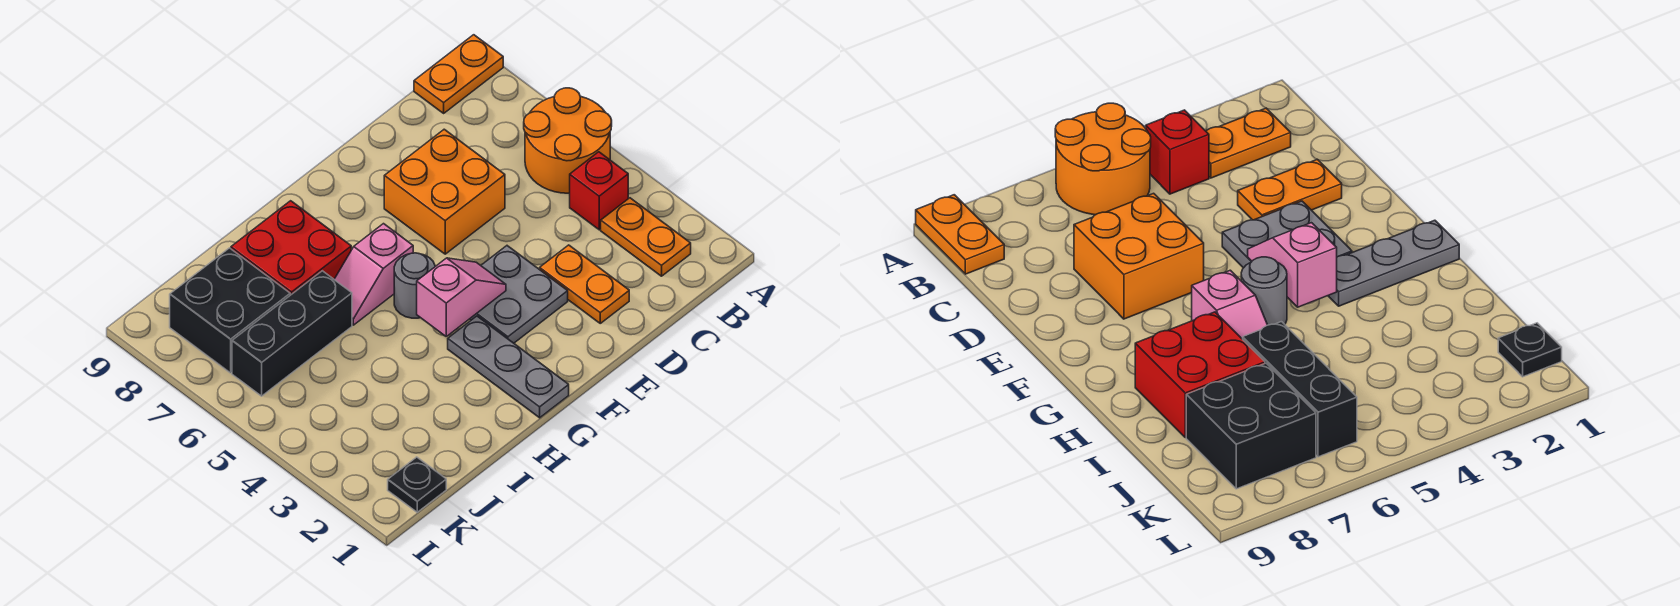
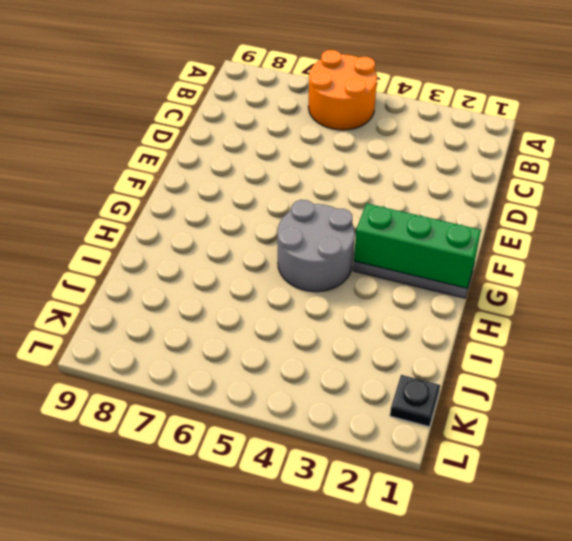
green brick G1:G3 level 2 -> none
grey round brick G4:H5 level 1 -> grey round brick G5 level 1
none -> orange plate A9:B9 level 1
none -> orange plate B2:B3 level 1
none -> red brick B4 level 1

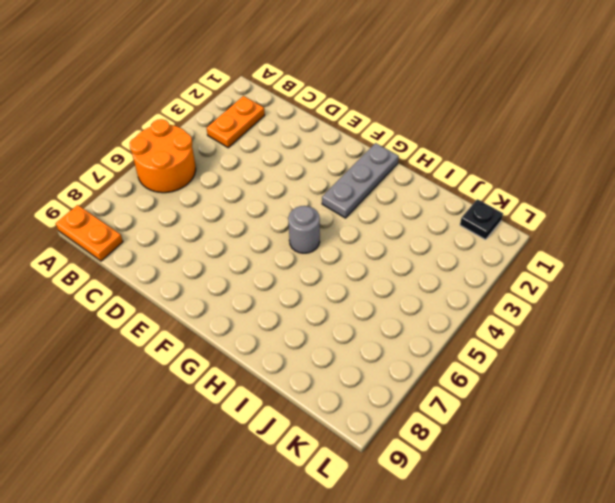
none -> red brick B4 level 1
none -> orange plate D2:D3 level 1
none -> orange brick D6:E7 level 1

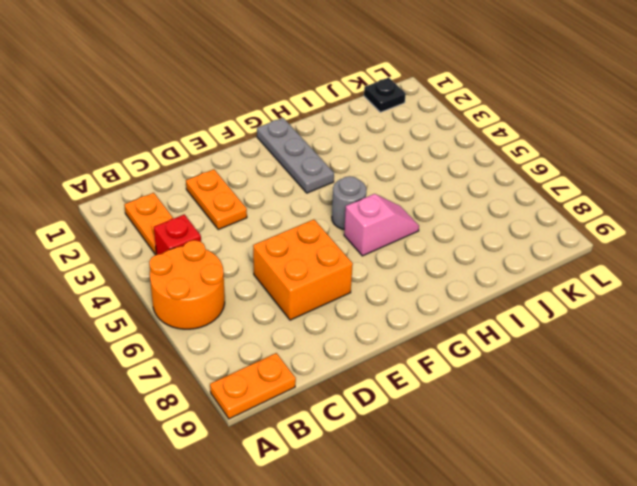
none -> grey plate E3:F4 level 1
none -> red brick H7:I8 level 1
none -> black brick I6:K6 level 1

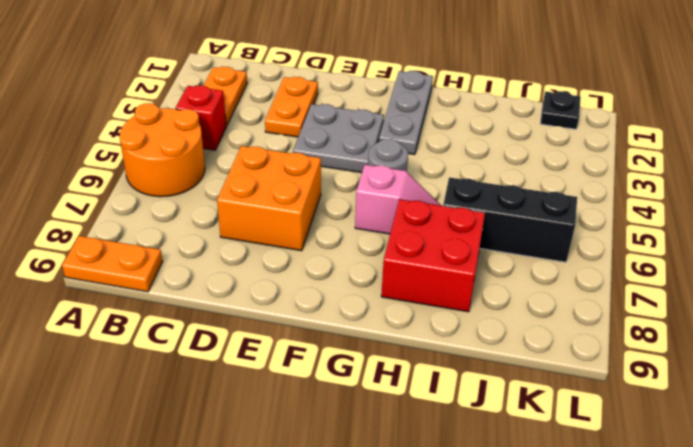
none -> black brick J7:K8 level 1
none -> pink slope F4:G4 level 2 top G

